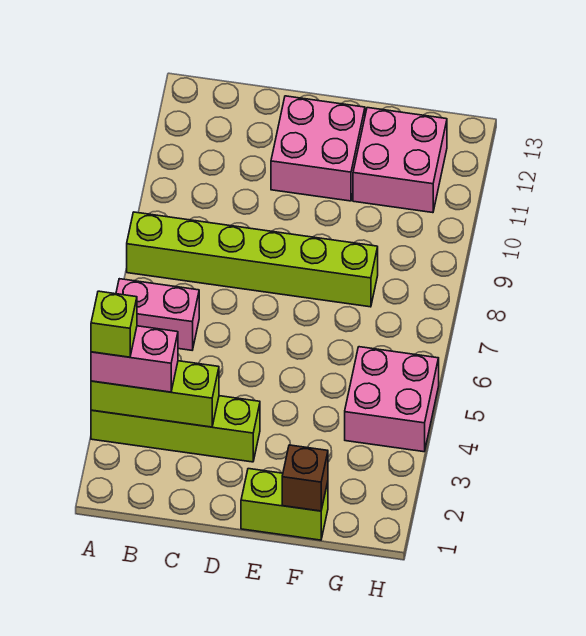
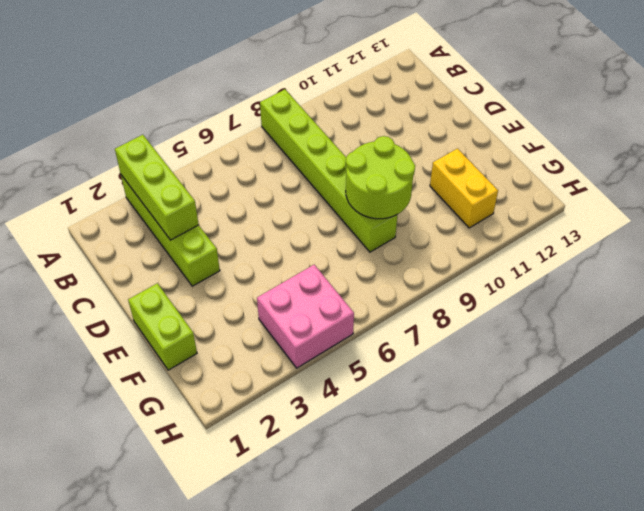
lime round brick E8:F9 level 2 -> none
yellow brick F11:G11 level 1 -> pink brick F11:G12 level 1
none -> pink brick A6:B6 level 1
none -> pink brick D11:E12 level 1

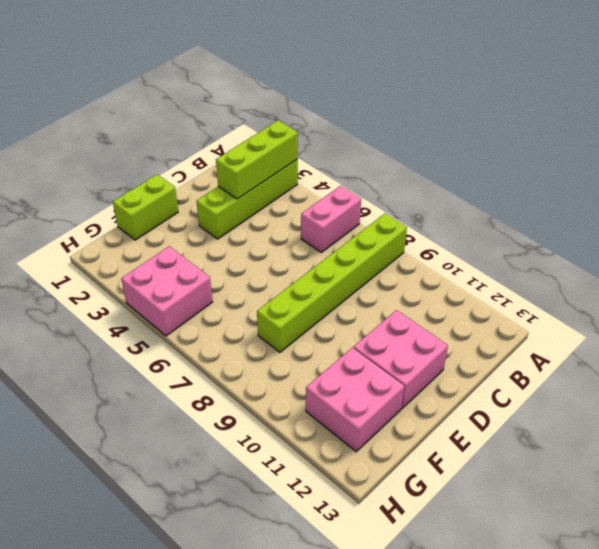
none -> brown brick F1 level 2
none -> pink brick A3:B3 level 3

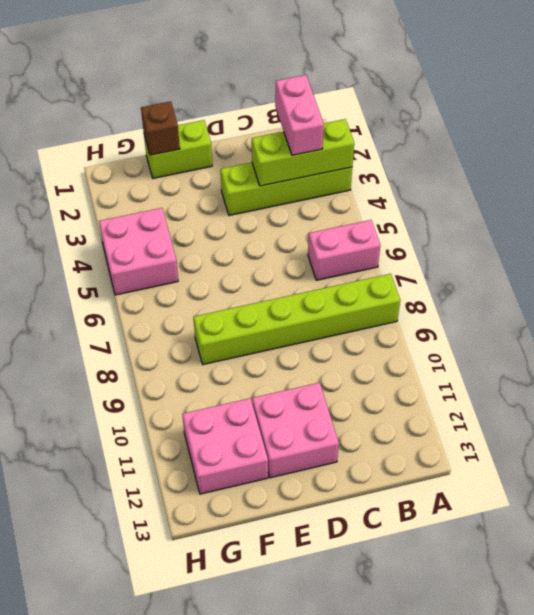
pink brick B2:B3 level 3 -> pink brick A3:B3 level 3
none -> lime brick A3 level 4

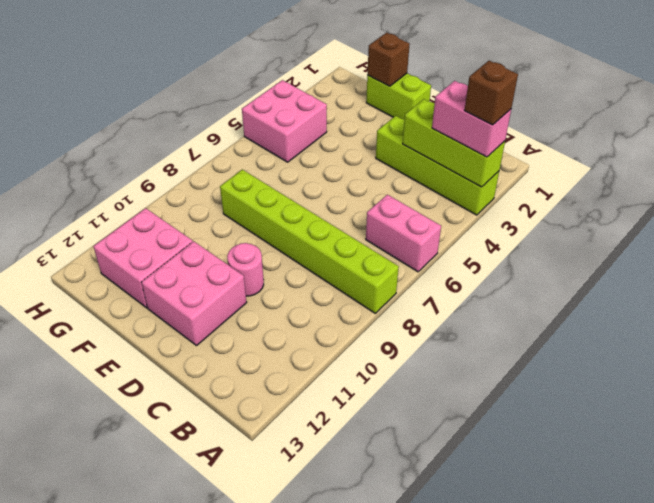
brown brick A3 level 4 -> lime brick A3 level 4
pink round brick D10 level 1 -> none

